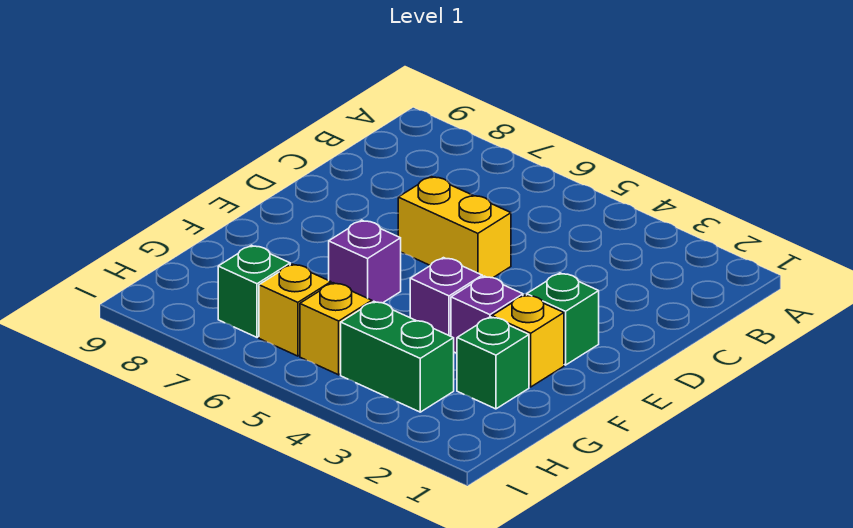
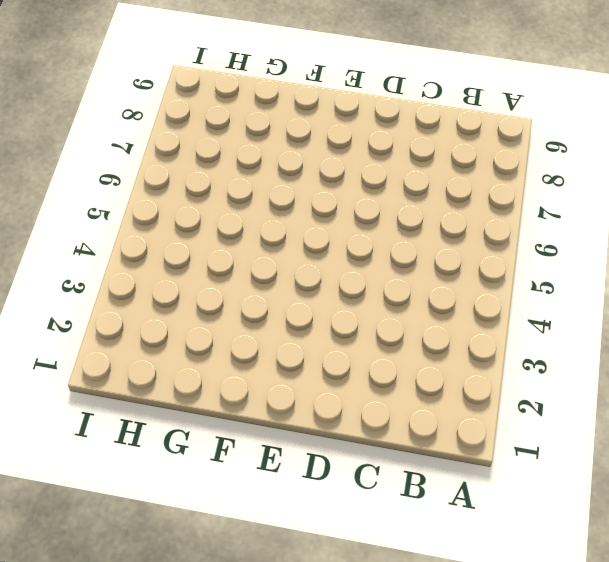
none -> yellow brick D5:D6 level 1
none -> green brick E2 level 1

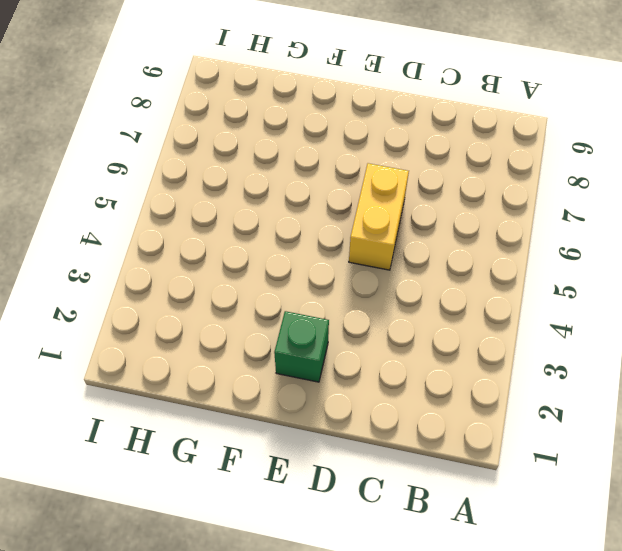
none -> yellow brick F2 level 1
none -> purple brick F3 level 1

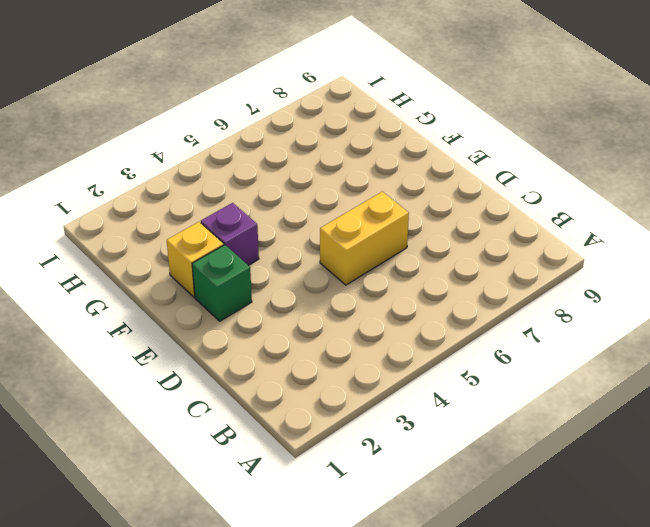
none -> purple brick F4 level 1
none -> purple brick F6 level 1

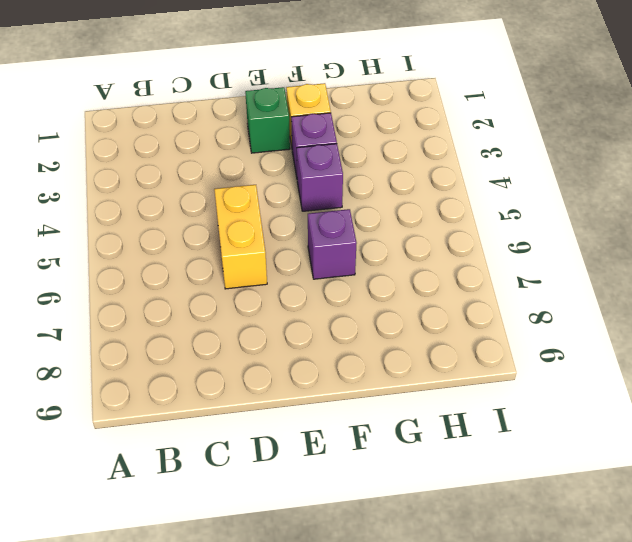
none -> green brick G2 level 1
none -> green brick H3:H4 level 1

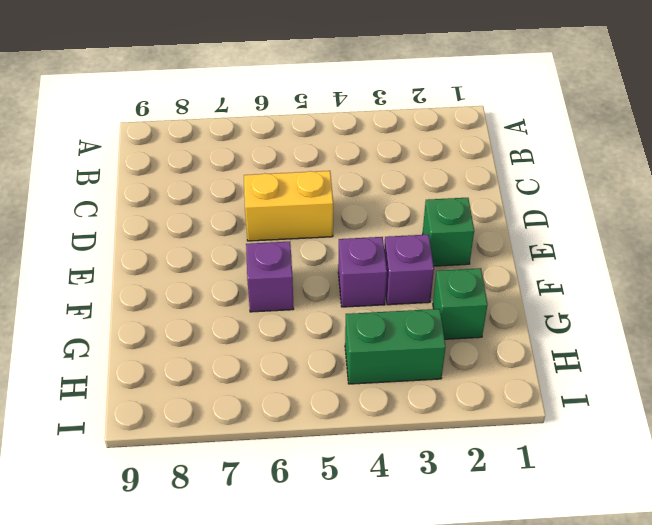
none -> yellow brick F2 level 1
none -> yellow brick H5 level 1

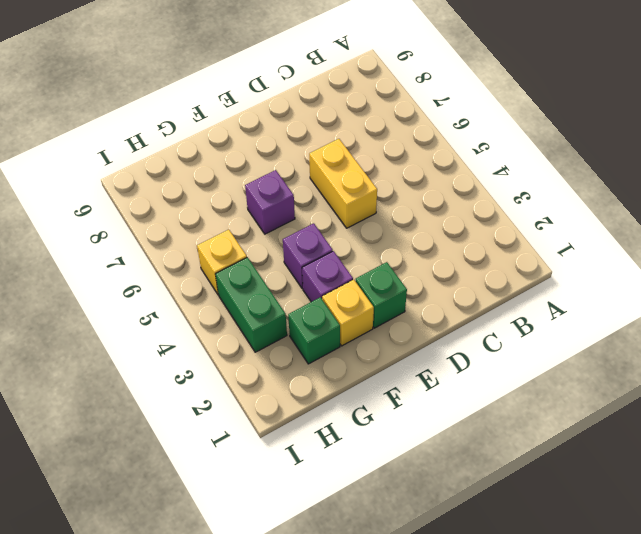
none -> yellow brick H6 level 1
none -> green brick H7 level 1

